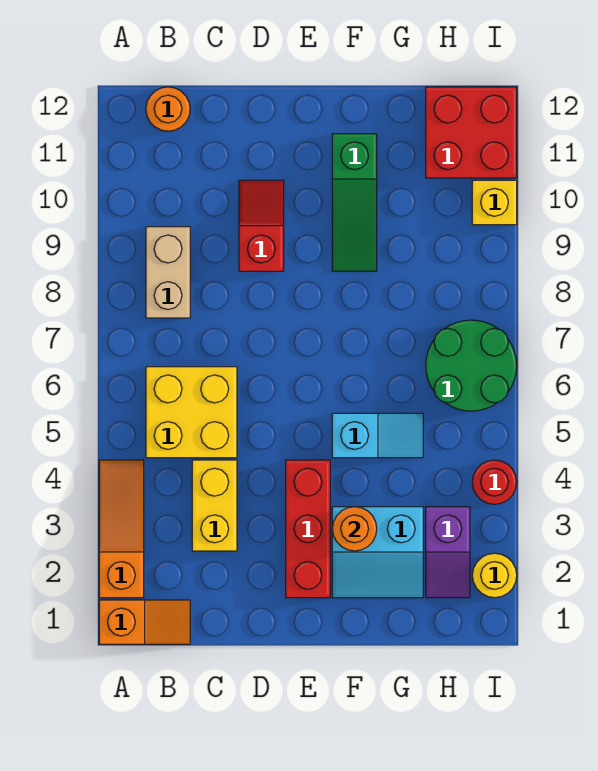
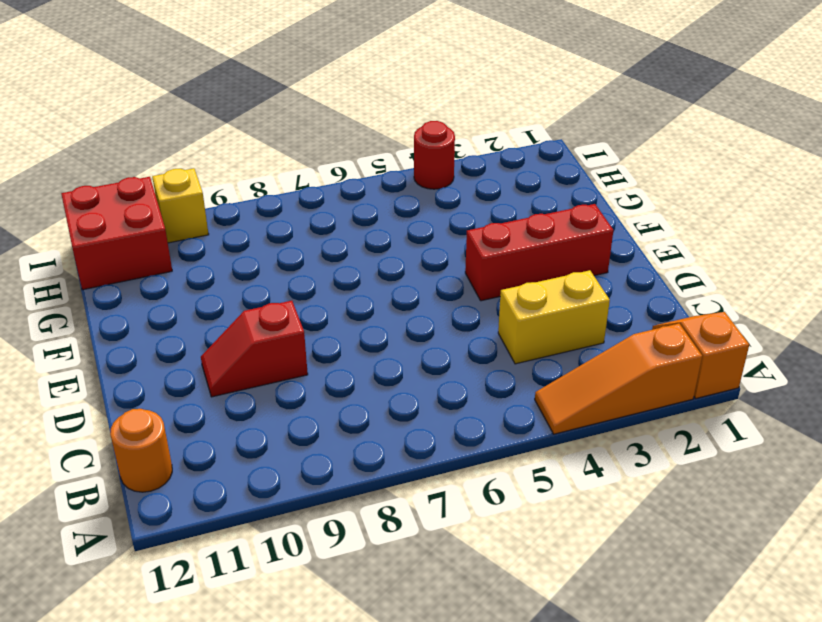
none -> yellow brick B5:C6 level 1
none -> tan brick B8:B9 level 1
none -> cyan slope F2:G3 level 1 top 3

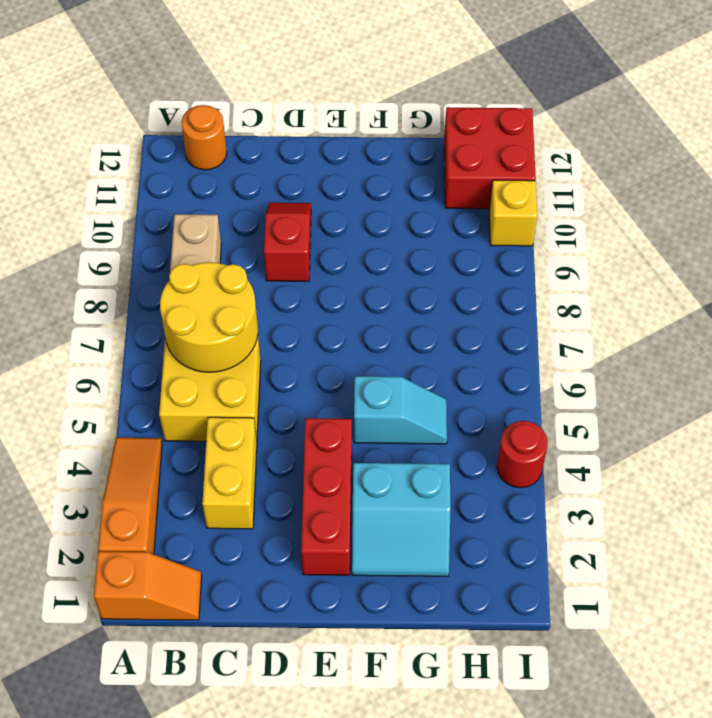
yellow round brick B6:C7 level 2 -> none
none -> green slope F9:F11 level 1 top 11
none -> purple slope H2:H3 level 1 top 3
none -> green round brick H6:I7 level 1

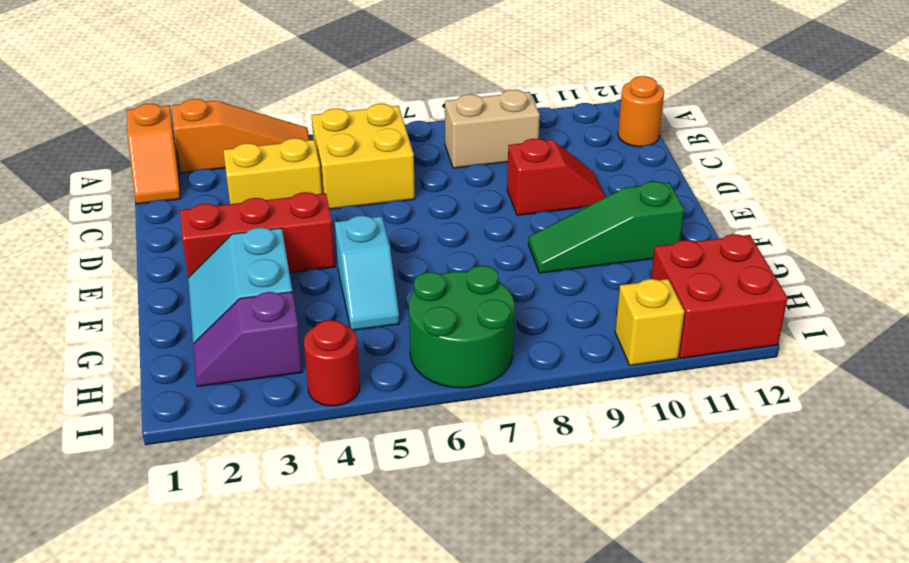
none -> yellow round brick I2 level 1
none -> orange round brick F3 level 2

